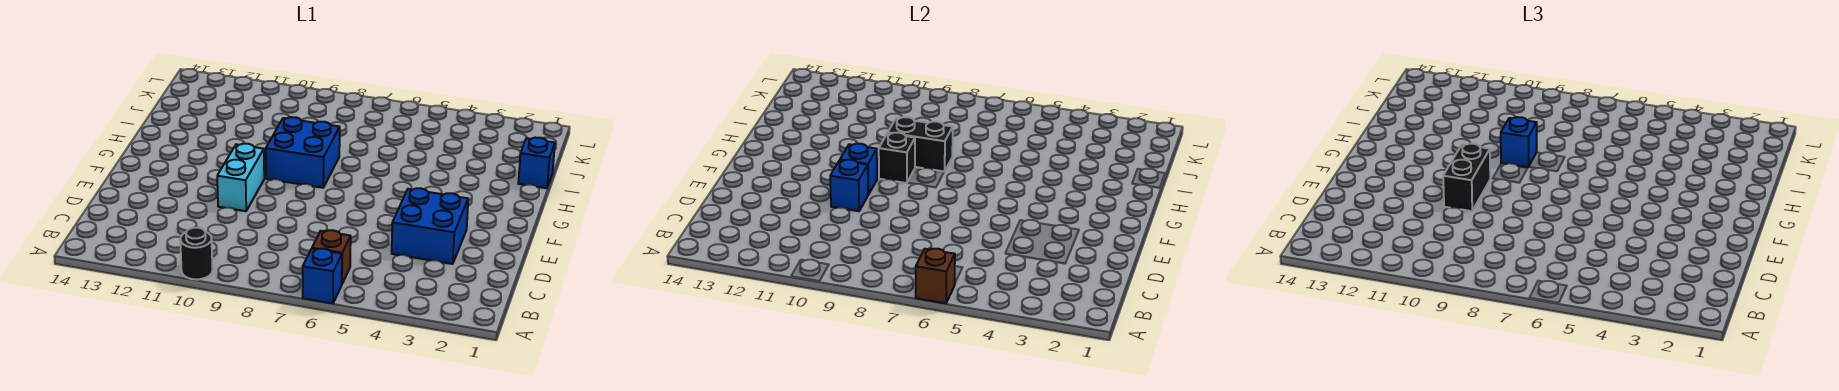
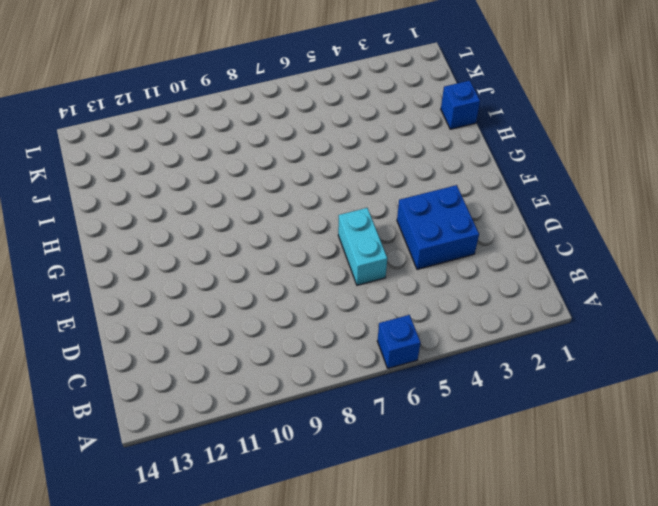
cyan brick D6:E6 level 1 -> cyan brick E10:F10 level 1
none -> black round brick A10 level 1
none -> brown brick B6 level 1
none -> blue brick G8:H9 level 1

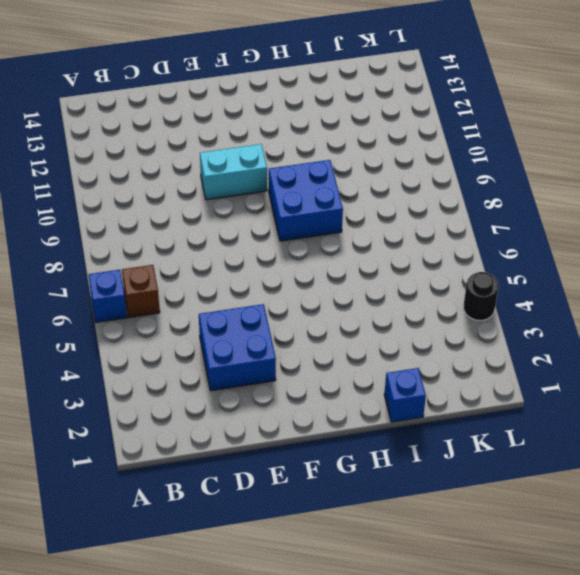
black round brick L4 level 1 -> black round brick A10 level 1
none -> brown brick A6 level 2
none -> blue brick E10 level 2
none -> blue brick F10 level 2

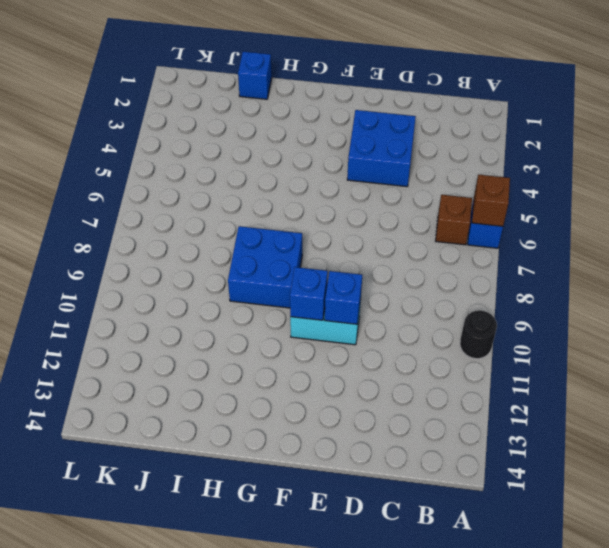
none -> black brick G9 level 2
none -> black brick H8:H9 level 2
none -> black brick E10:F10 level 3

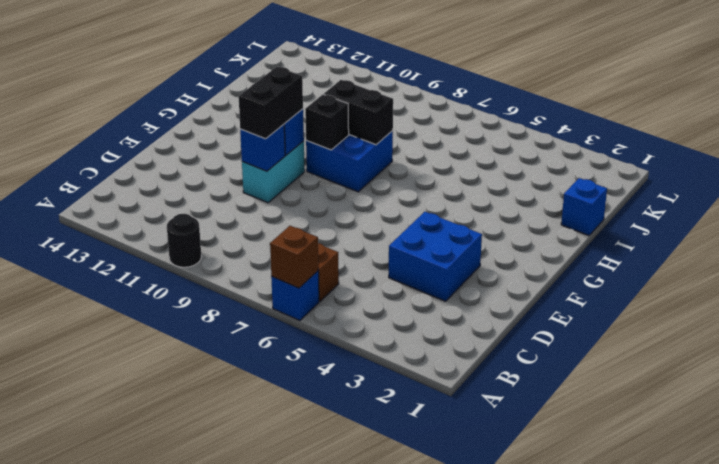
none -> blue brick H9 level 3

